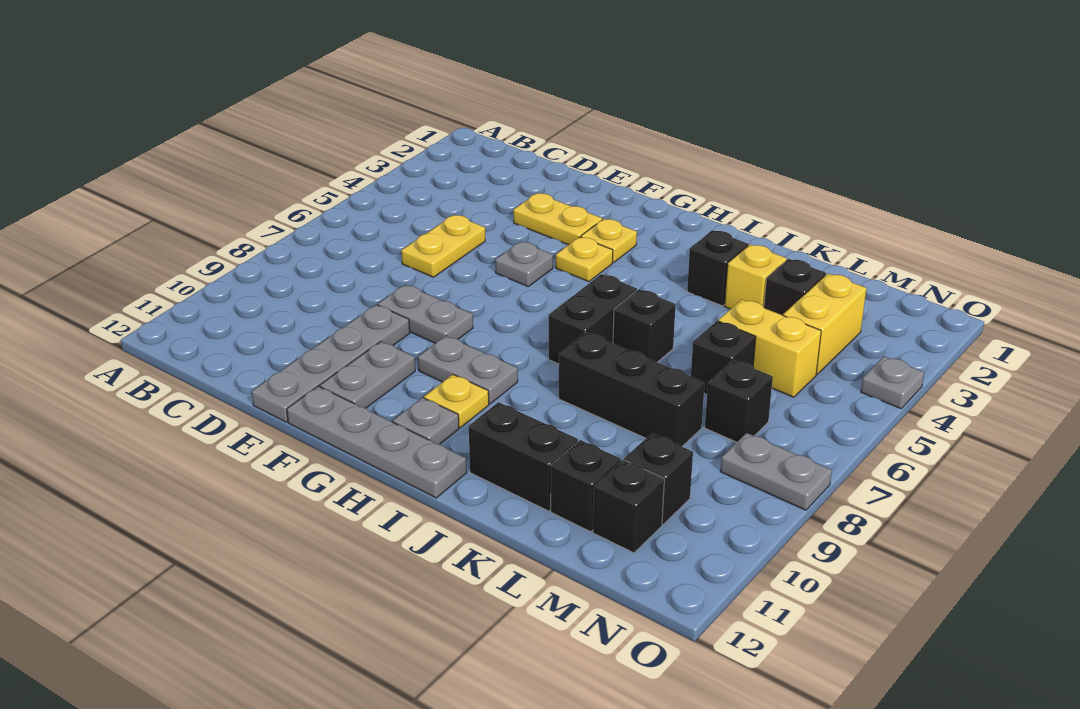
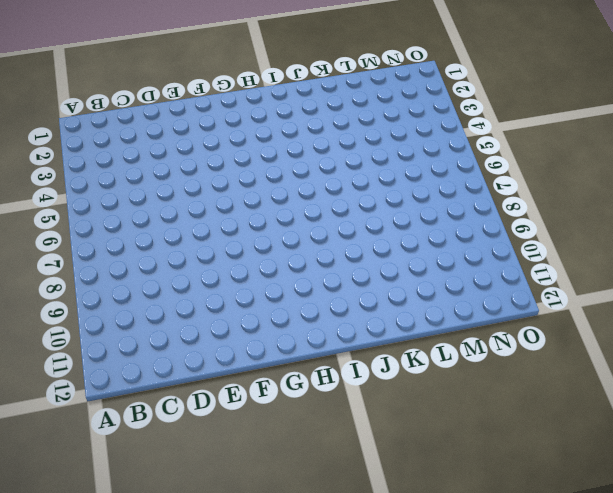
none -> yellow plate D5:D6 level 1
none -> yellow plate E3:F3 level 1
none -> grey plate E8:F8 level 1

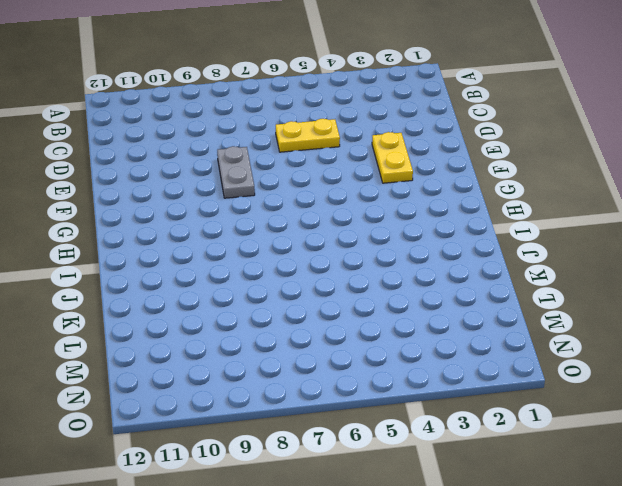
none -> grey plate E9:E12 level 1
none -> grey plate F5 level 1
none -> grey plate F10:F11 level 1

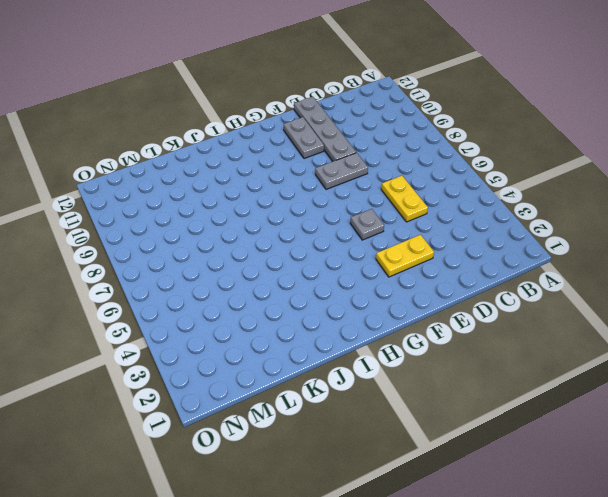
none -> grey plate F12:I12 level 1
none -> yellow plate G3 level 1
none -> yellow plate G4 level 1

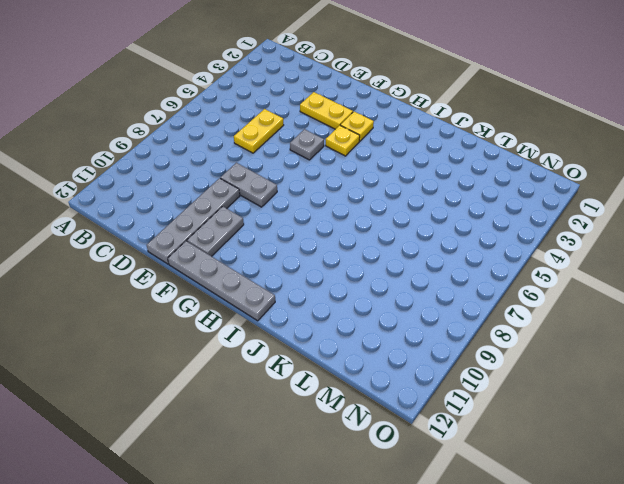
none -> grey plate G9:H9 level 1
none -> yellow plate H10 level 1
none -> grey plate H11 level 1

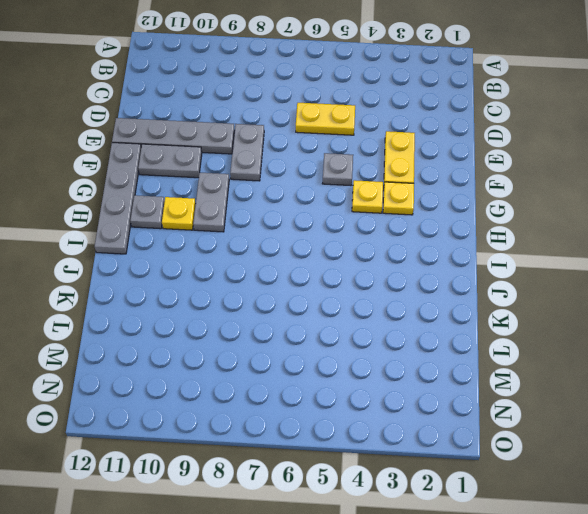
none -> black brick I6:I7 level 1
none -> black brick J3 level 1
none -> black brick J6 level 1

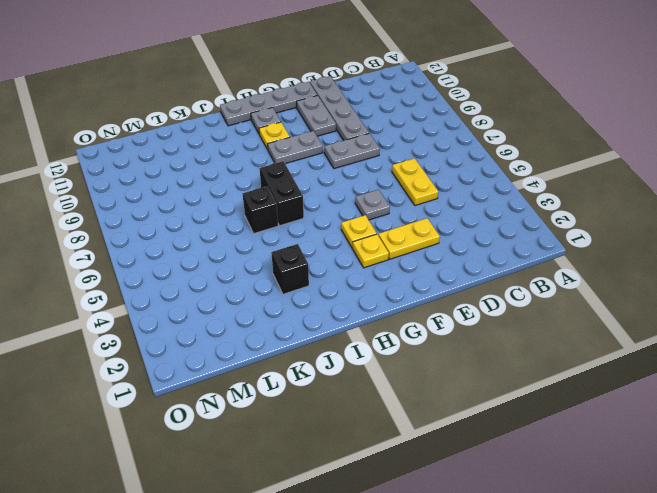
none -> black brick J8:L8 level 1
none -> black brick J11:K11 level 1
none -> yellow brick K3 level 1

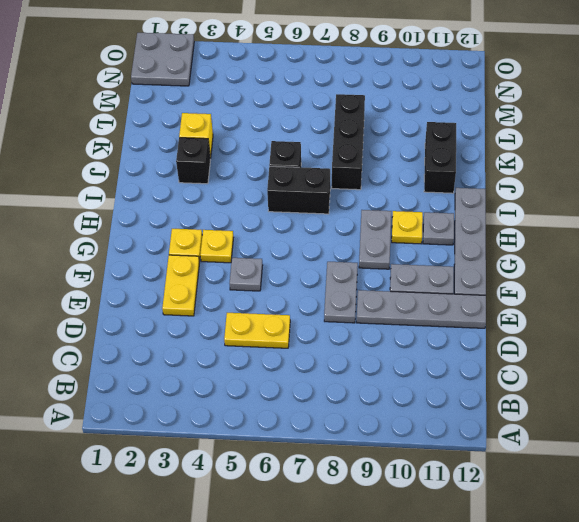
grey plate N1:O2 level 1 -> none
none -> black brick L3 level 1
none -> yellow brick L5:M5 level 1
none -> black brick L6 level 1

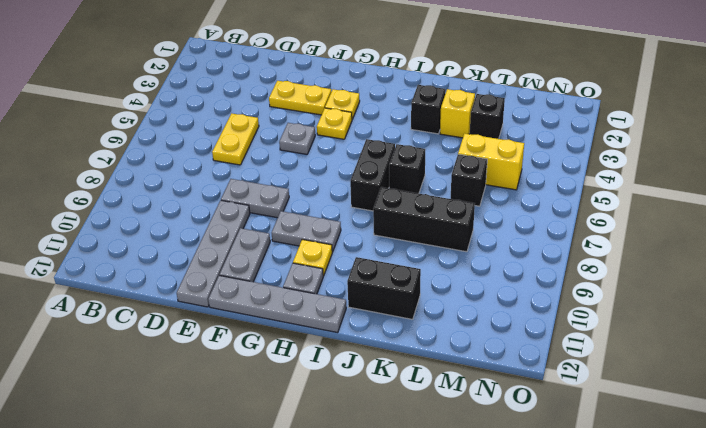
none -> black brick L11 level 1
none -> yellow brick M3:M4 level 1
none -> black brick M7 level 1

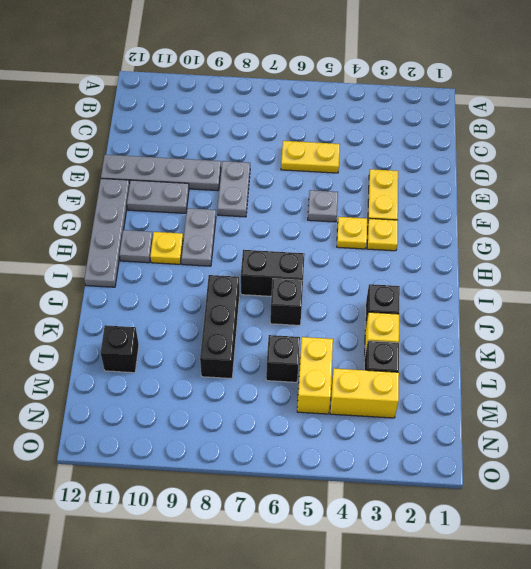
none -> black brick J11:K11 level 1
none -> black brick M7 level 1
none -> black brick M10 level 1

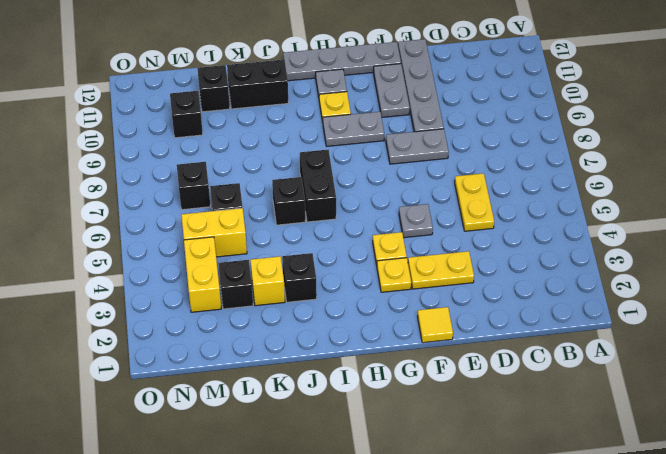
yellow tile F1 level 1 -> none
none -> black brick J8:L8 level 1
none -> black brick M11 level 1
none -> grey plate N8:O8 level 1

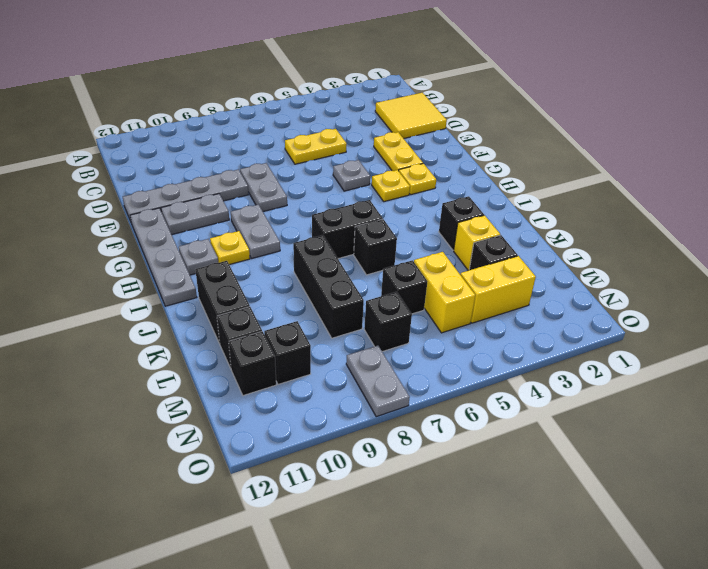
yellow tile C1:D2 level 1 -> none
none -> grey plate O4 level 1

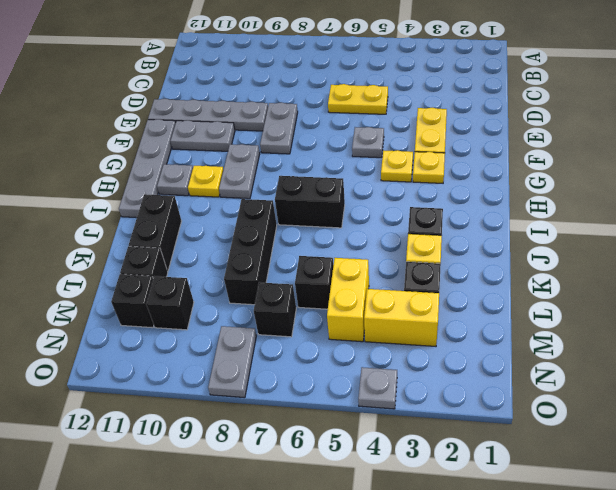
none -> black brick J6 level 1

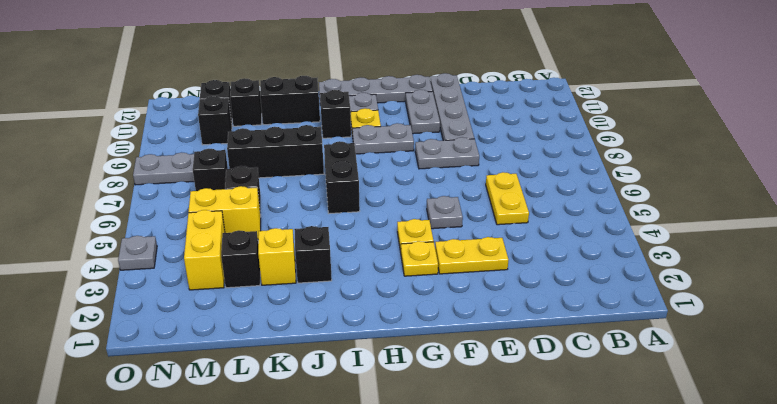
black brick I10 level 1 -> black brick J6 level 1

